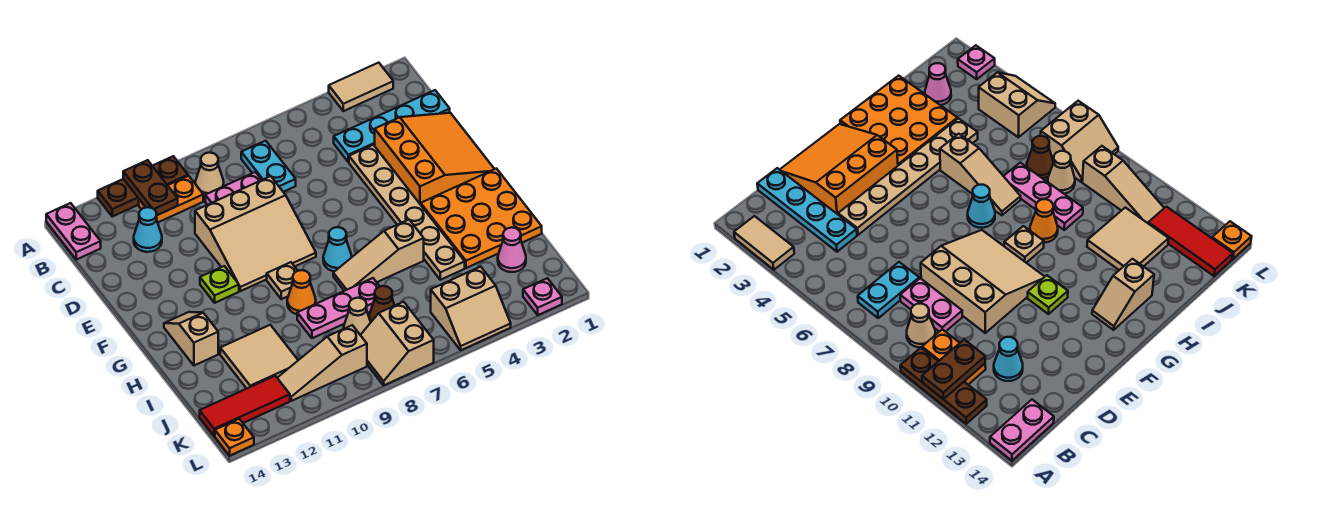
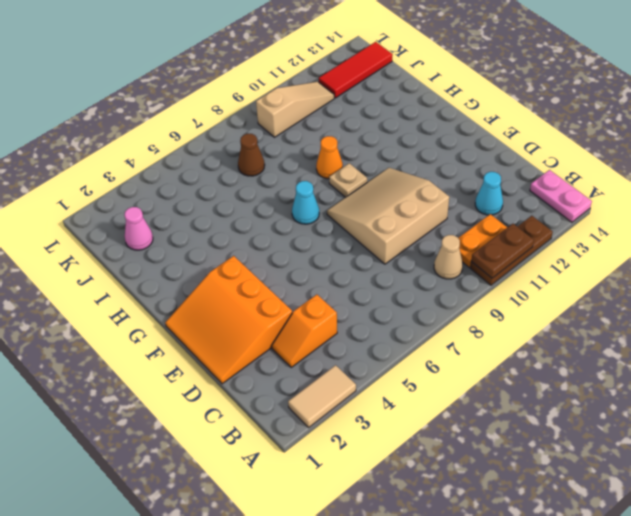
brown plate A10:A11 level 2 -> brown plate A11:B11 level 2
orange slope C3:C4 level 1 top 4 -> cyan plate C1:C4 level 1
none -> cyan plate B7:C7 level 1
none -> pink plate C8:C9 level 1
none -> tan plate D4:I4 level 1
none -> lime plate F11 level 1

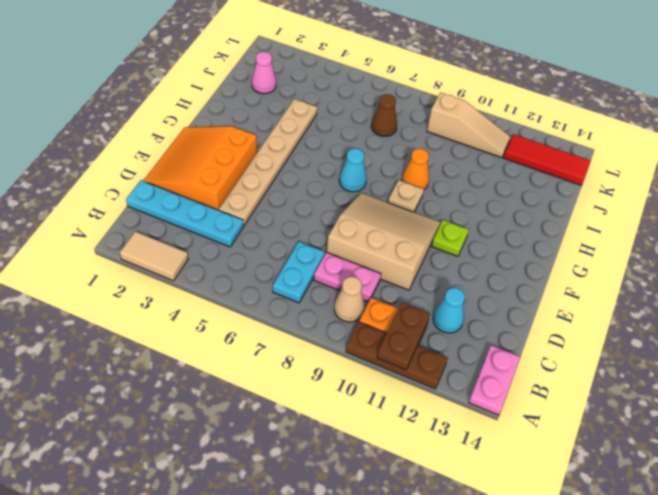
none -> orange plate G1:I3 level 1
none -> tan slope G13:H13 level 1 top H
none -> tan slope H5:H7 level 1 top 5
none -> pink plate I7:I9 level 1

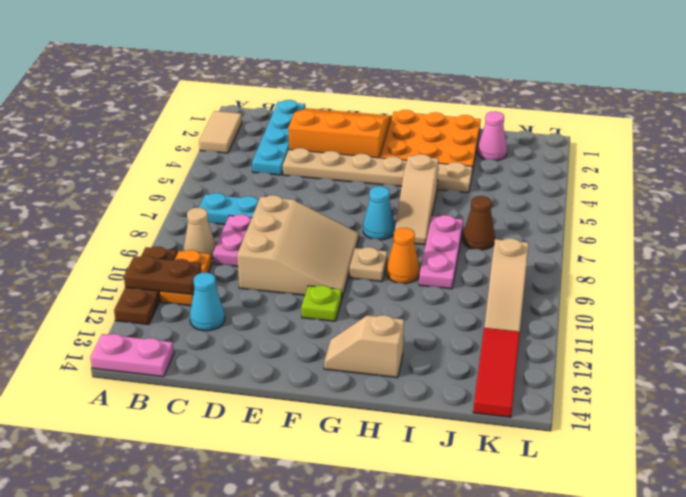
none -> tan tile I11:J12 level 1
none -> tan cone J8 level 1
none -> tan slope K4:L5 level 1 top K
none -> tan slope K7:L8 level 1 top 7

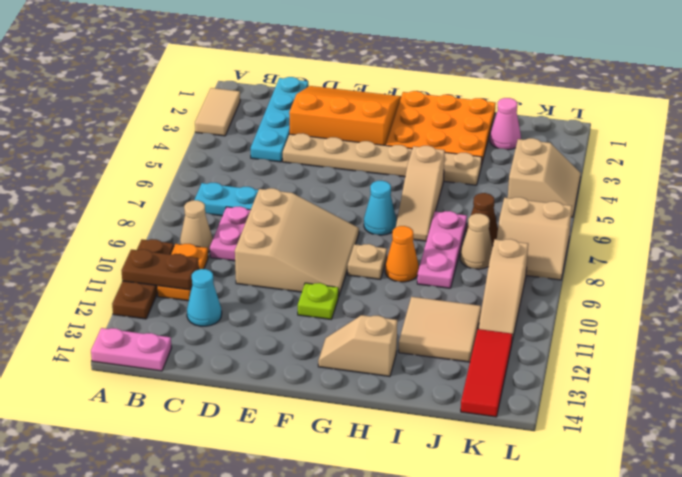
none -> pink plate L2 level 1
none -> orange plate L14 level 1

